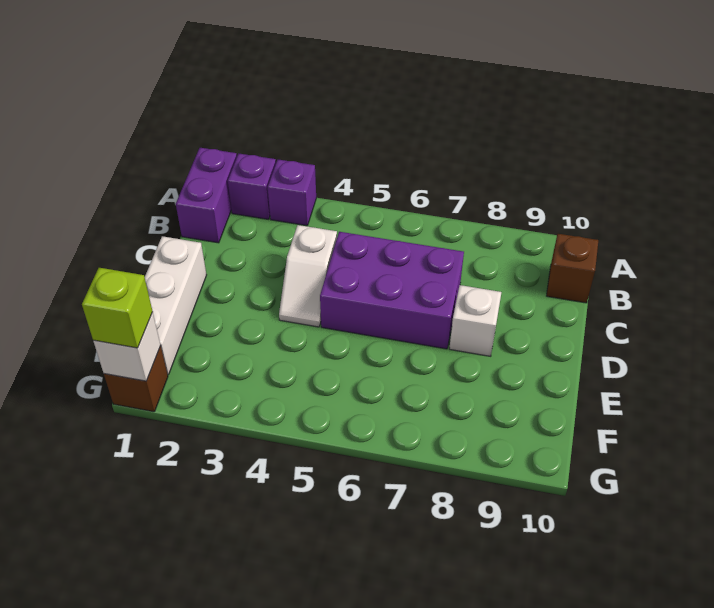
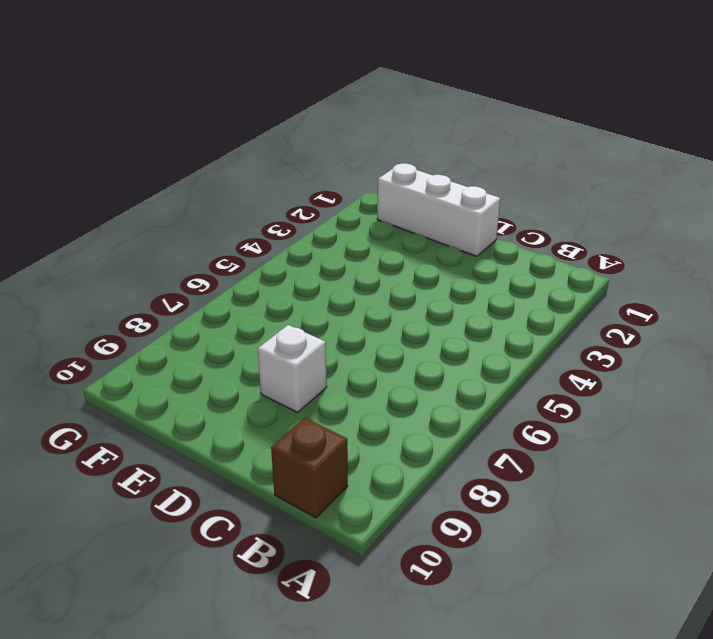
none -> purple brick A1:B1 level 1
none -> purple brick A2 level 1

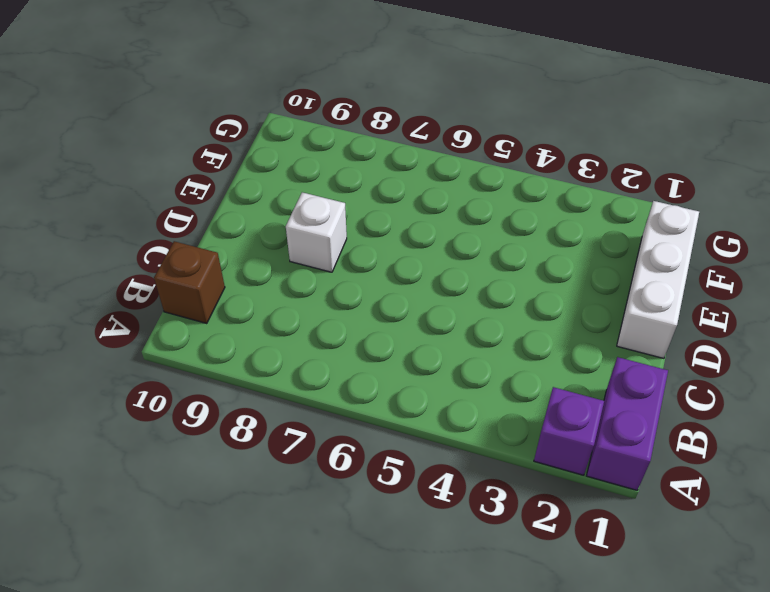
none -> purple brick A3 level 1
none -> white slope C4:D4 level 1 top C

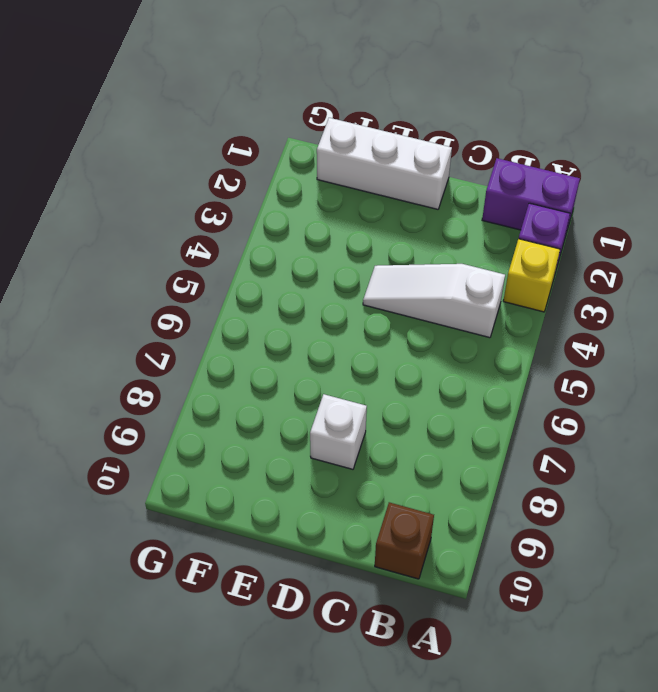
yellow brick A3 level 1 -> purple brick A3 level 1
white slope B4:D4 level 1 top B -> white slope C4:D4 level 1 top C
none -> purple brick C5:D7 level 1
none -> brown brick G1 level 1

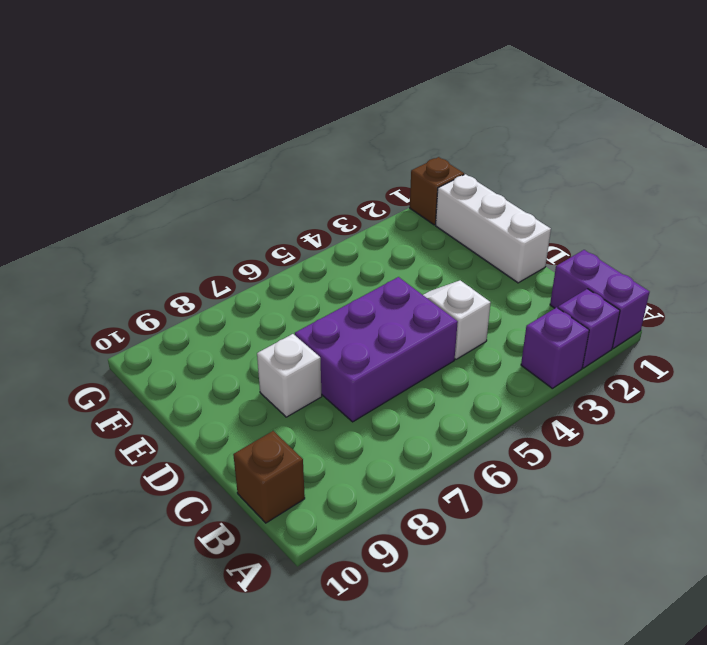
none -> white brick G1 level 2
none -> lime brick G1 level 3

